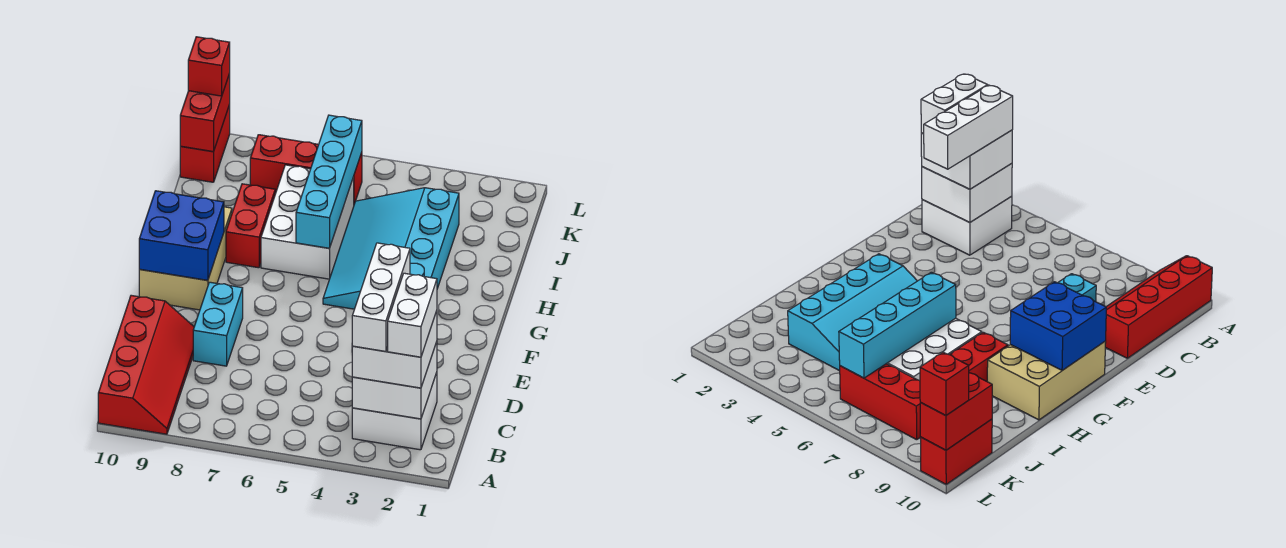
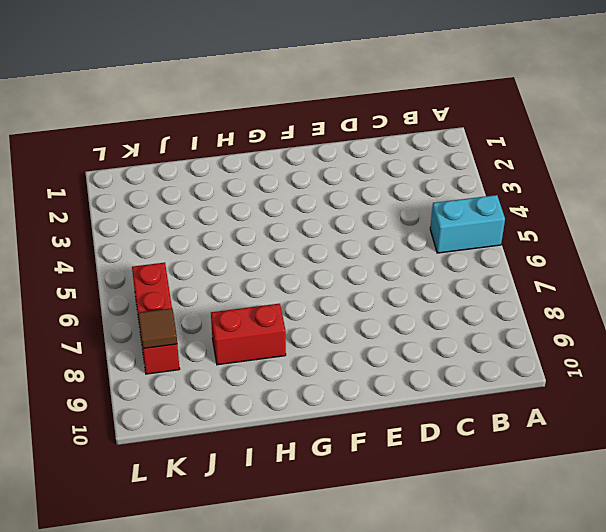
cyan brick A5:B5 level 1 -> cyan brick D8:E8 level 1
brown tile K8 level 2 -> none
none -> red slope A9:D10 level 1 top 10
none -> white brick B2:C3 level 1
none -> tan brick F9:H10 level 1

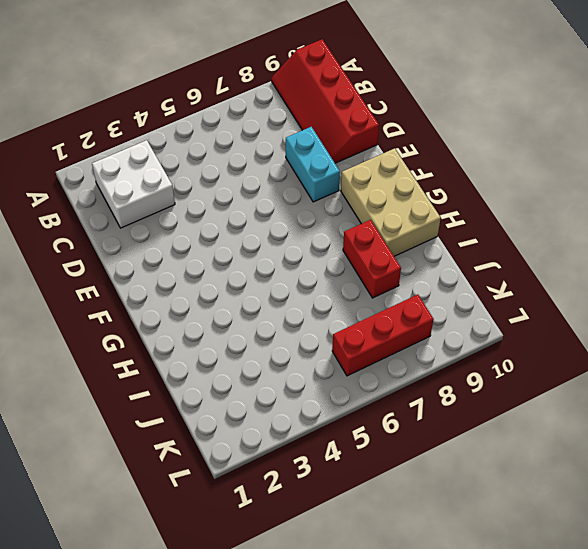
none -> cyan slope G3:J5 level 1 top 3
none -> white brick H6:J7 level 1
none -> red brick K10:L10 level 1

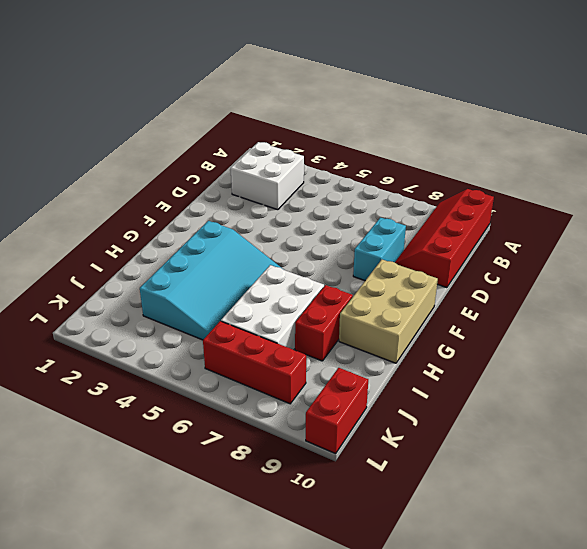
none -> white brick B2:C3 level 2
none -> blue brick F9:G10 level 2
none -> cyan brick H6:K6 level 2

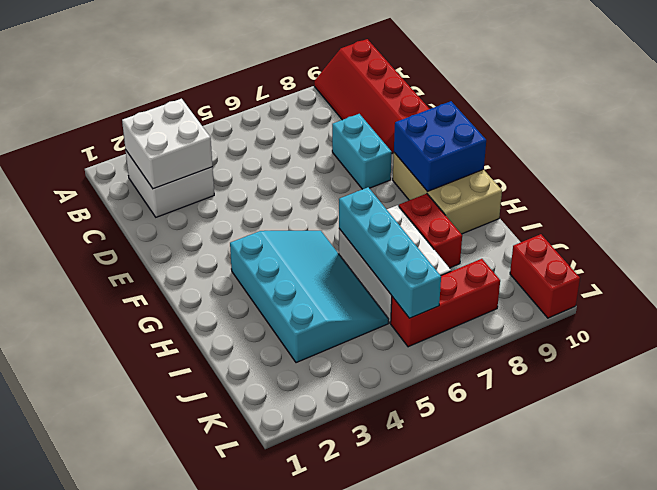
none -> red brick K10:L10 level 2
none -> white brick B2:C3 level 3
none -> red brick L10 level 3

